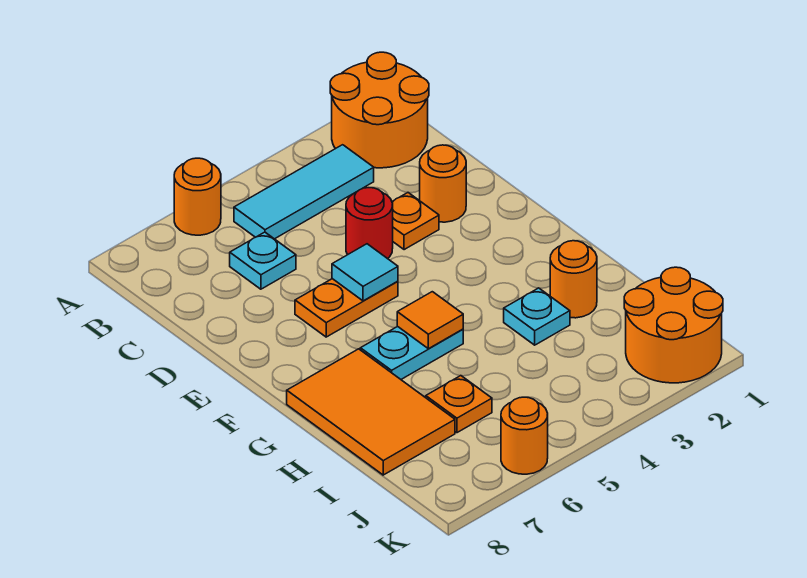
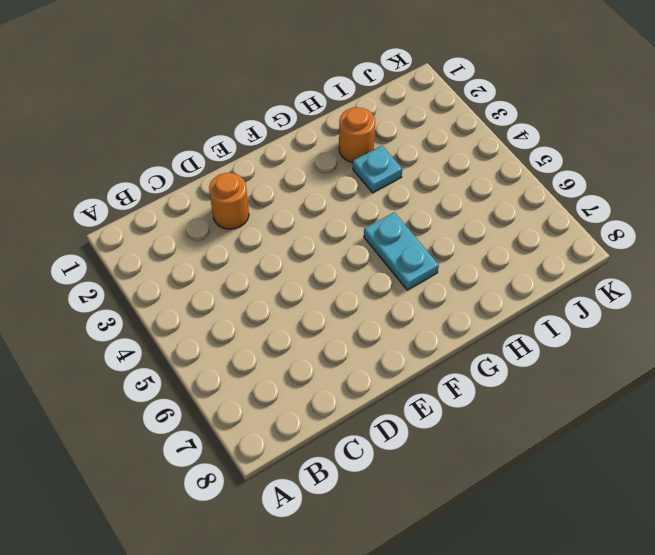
none -> orange round brick A1:B2 level 1
none -> orange round brick A6 level 1
none -> cyan tile B3:B5 level 1

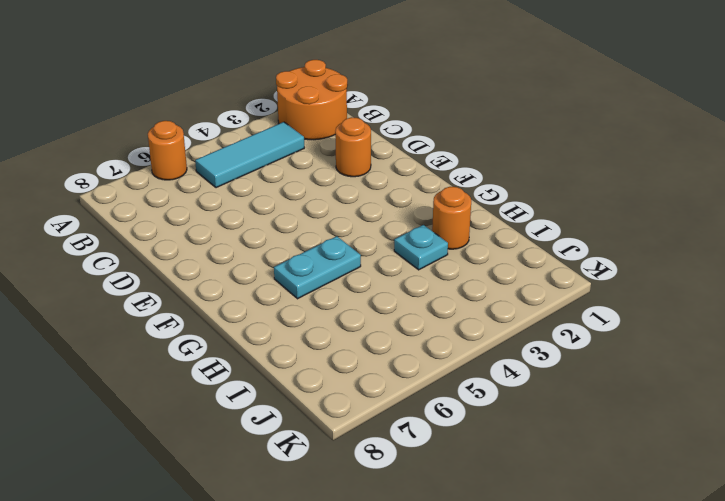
none -> cyan plate C6 level 1
none -> orange plate D3 level 1
none -> red round brick D4 level 1

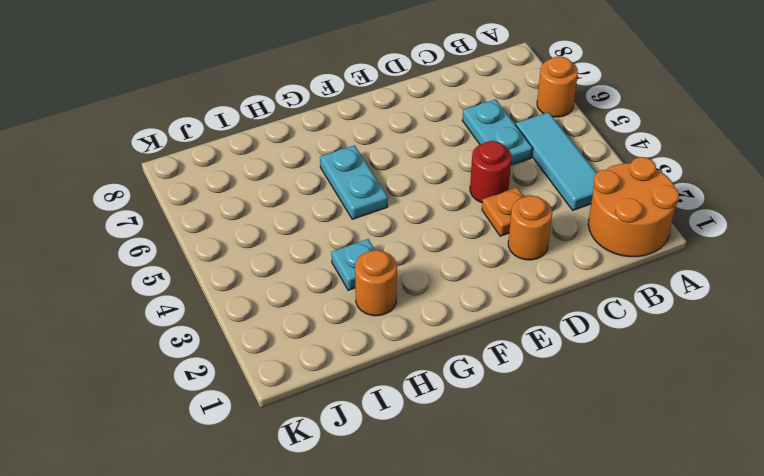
cyan plate C5:C6 level 1 -> cyan plate C6 level 1
none -> orange plate E5:E6 level 1
none -> orange tile G7:I8 level 1
none -> orange plate I6 level 1

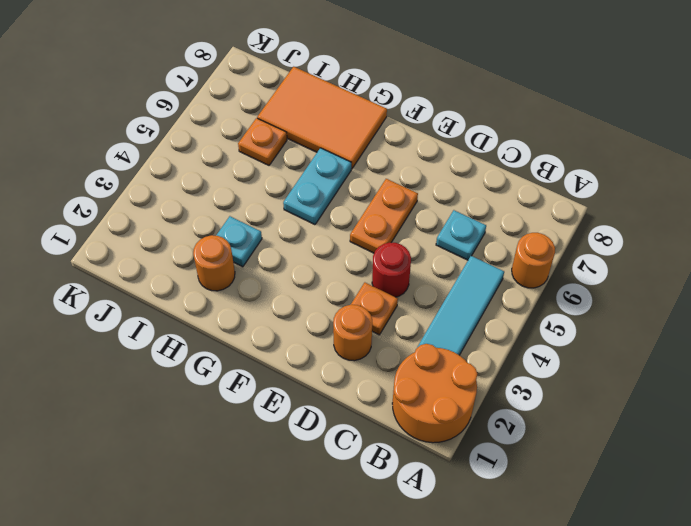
none -> orange round brick J1:K2 level 1
none -> orange round brick K6 level 1
none -> cyan tile E5 level 2

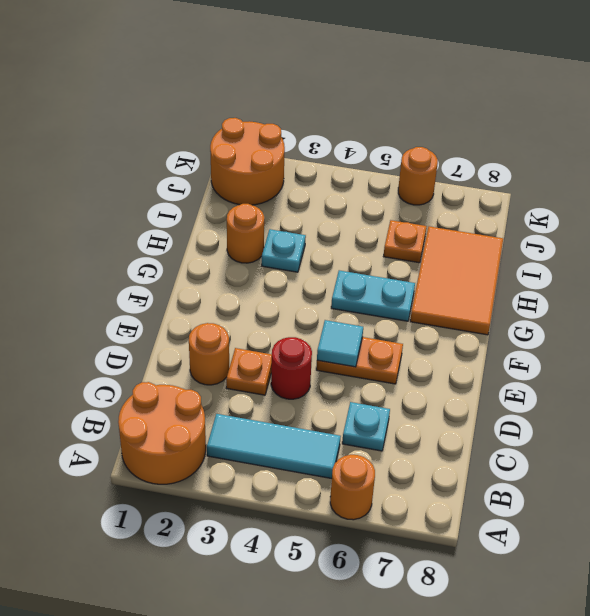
none -> orange tile G5 level 2

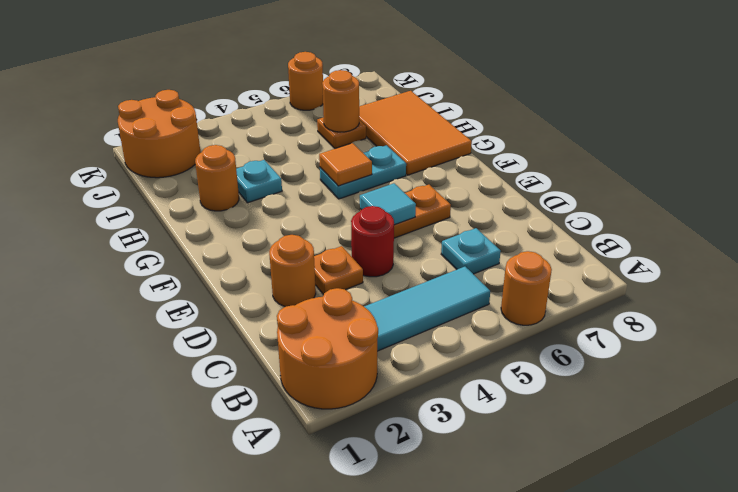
orange round brick I6 level 2 -> none

